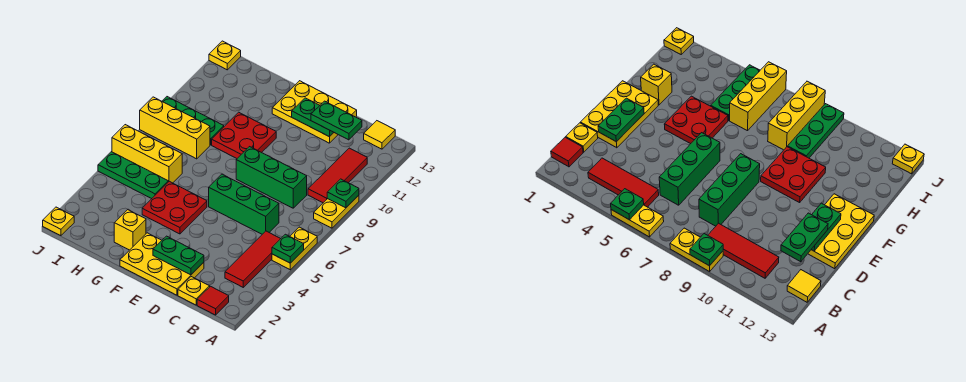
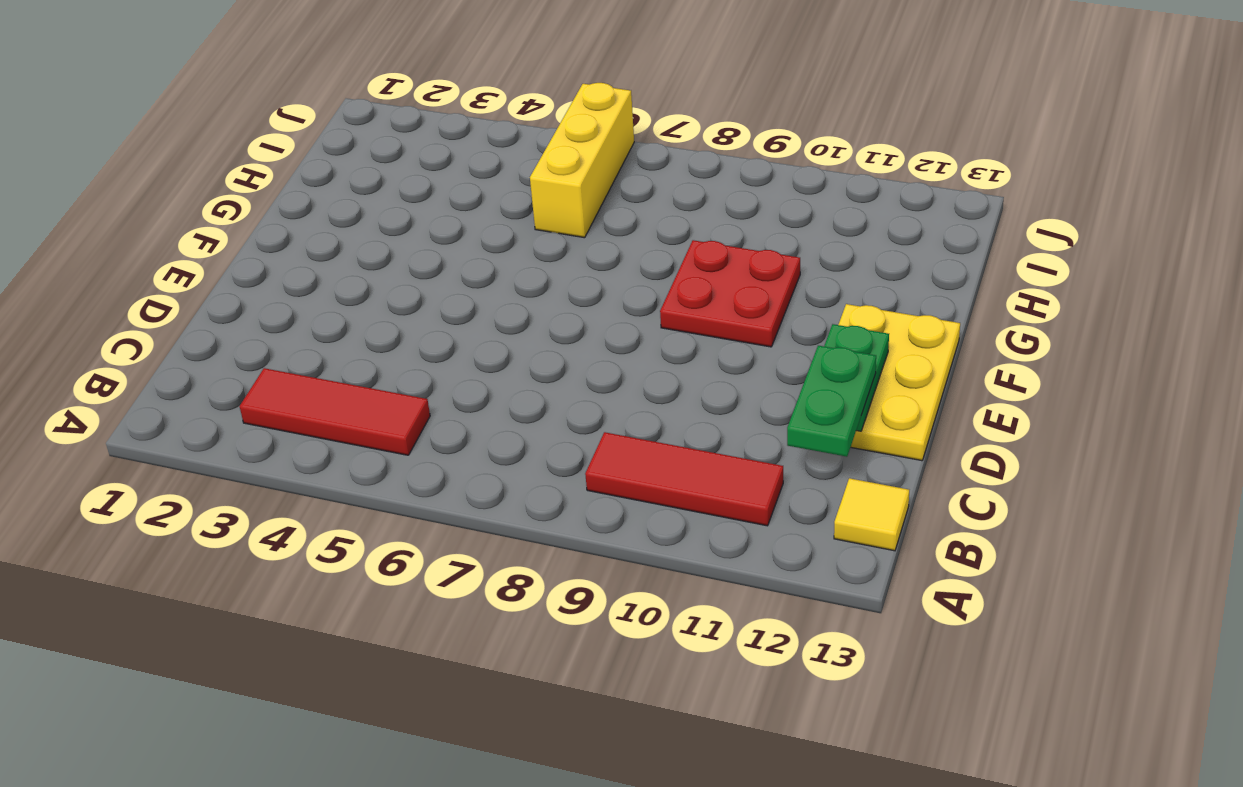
none -> yellow plate A5:A6 level 1
none -> yellow plate A8:A9 level 1
none -> red tile B1 level 1

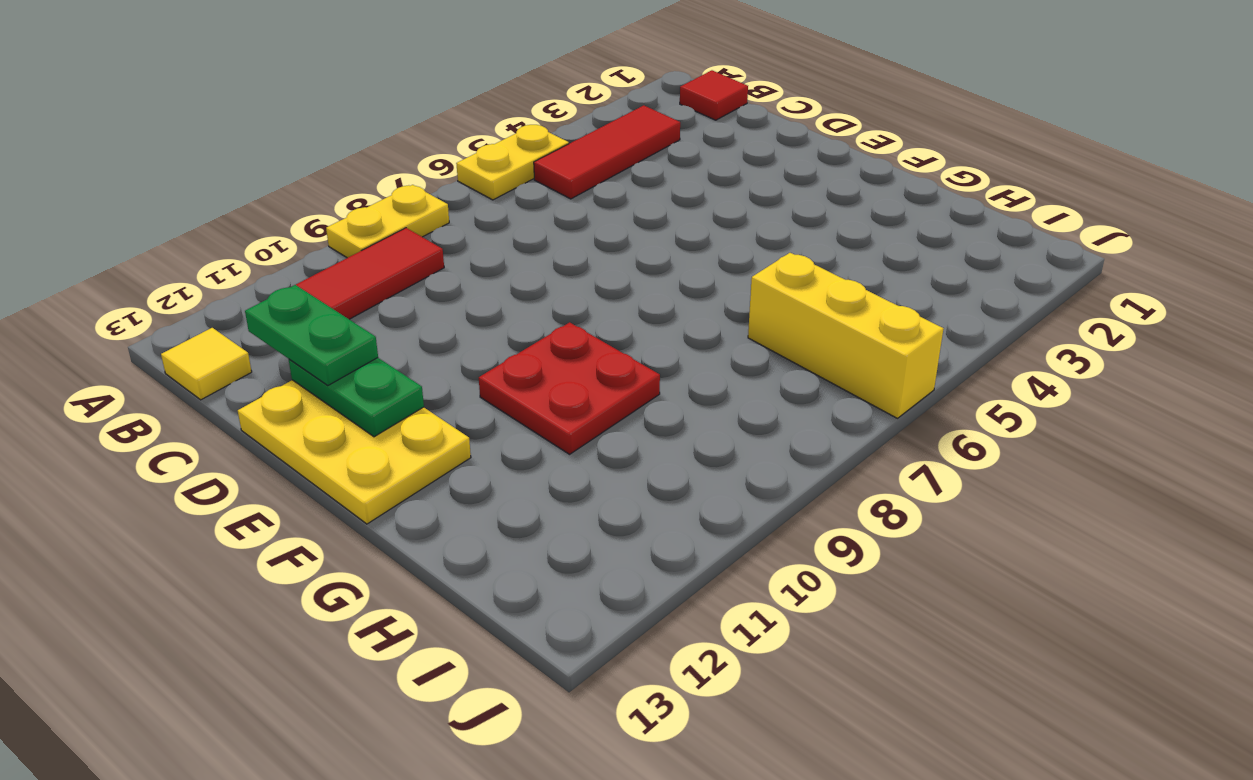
none -> yellow plate C1 level 1
none -> green brick C6:E6 level 1
none -> green brick C8:E8 level 1

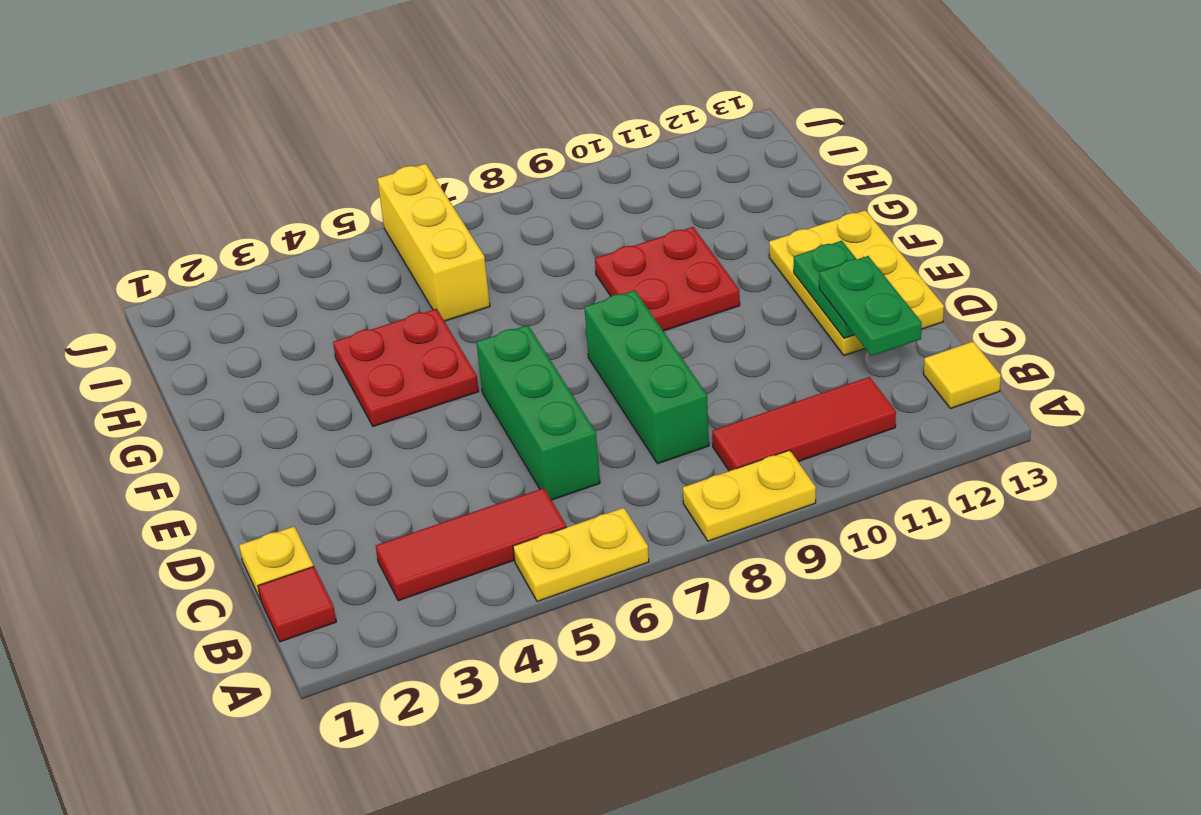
none -> yellow plate D1:F2 level 1
none -> yellow brick G2 level 1
none -> green plate H5:J5 level 1

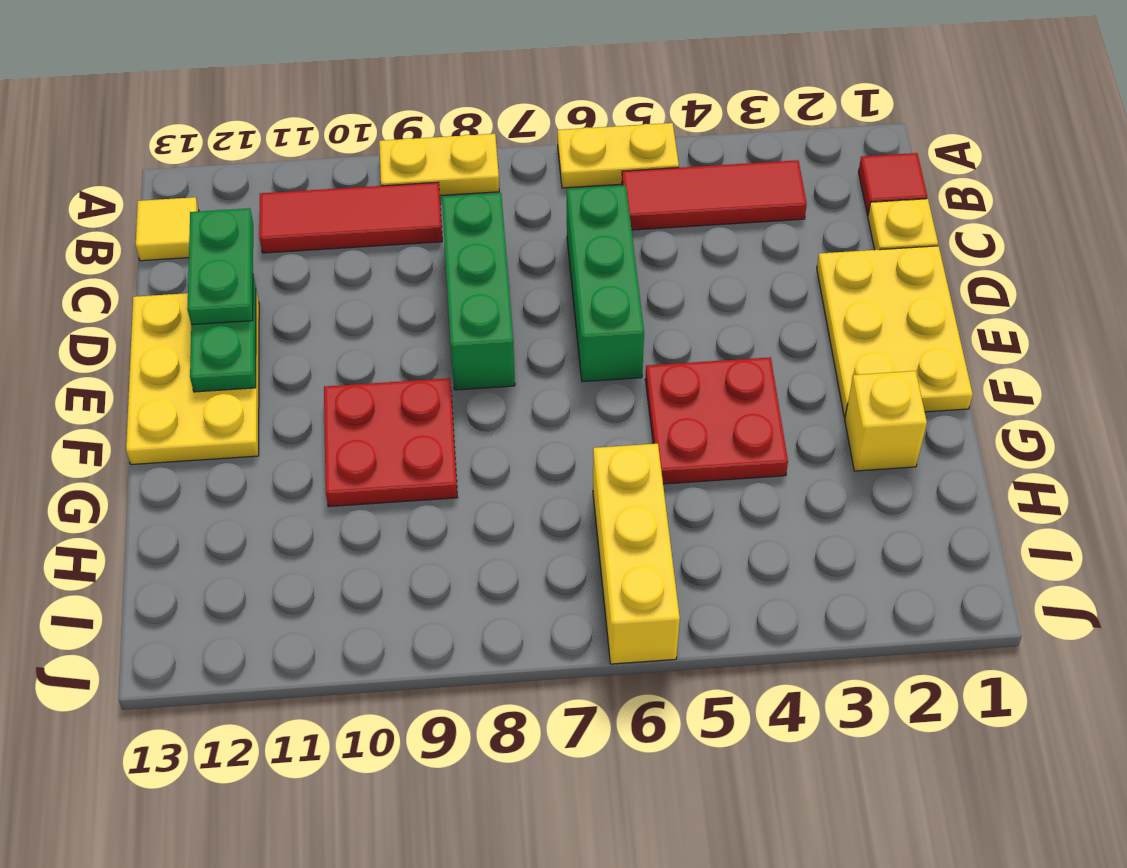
none -> green plate H5:J5 level 1
none -> yellow brick H8:J8 level 1
none -> green plate H9:J9 level 1

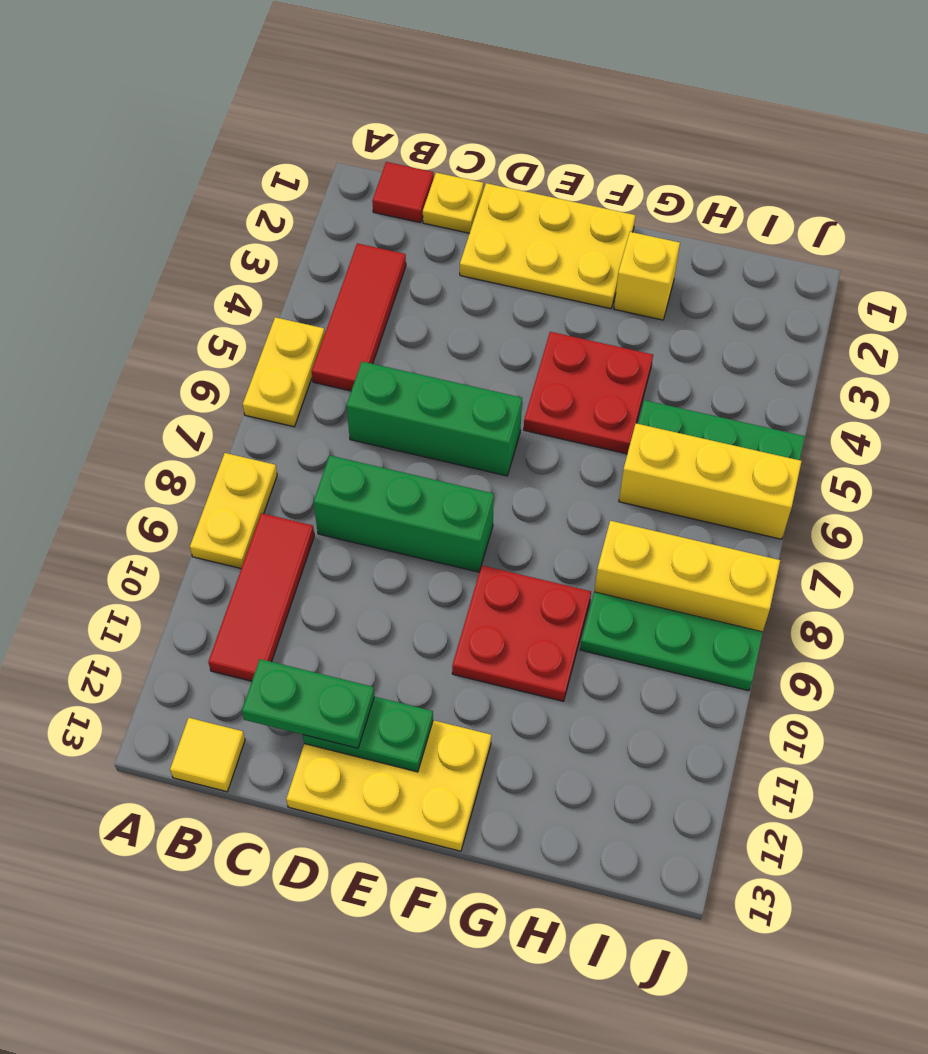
none -> yellow plate J1 level 1
none -> yellow plate J13 level 1
none -> green plate A5 level 2

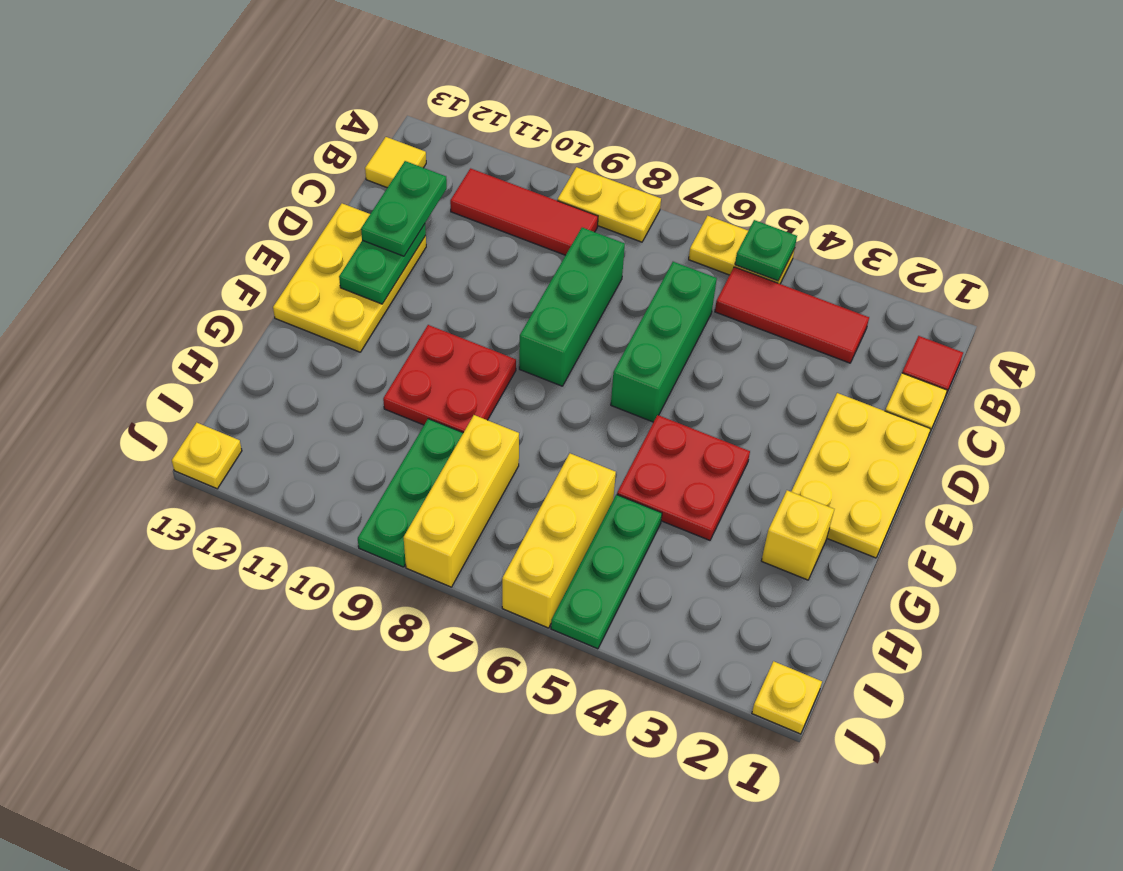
none -> green plate A9 level 2
none -> green plate D2:E2 level 2

